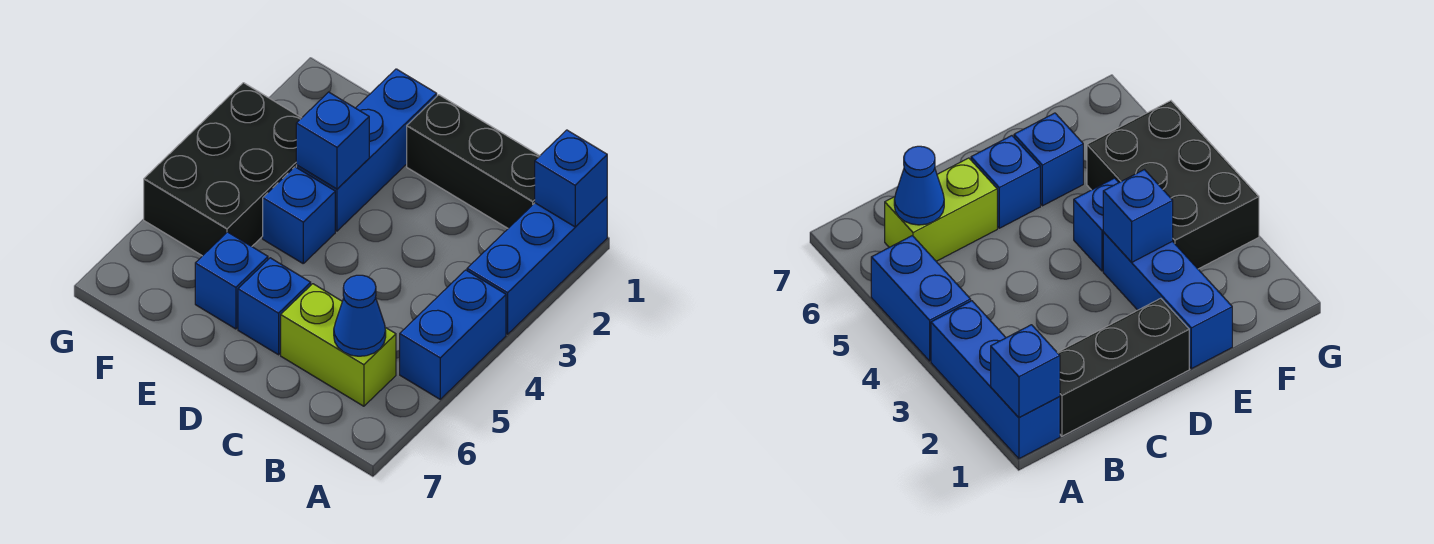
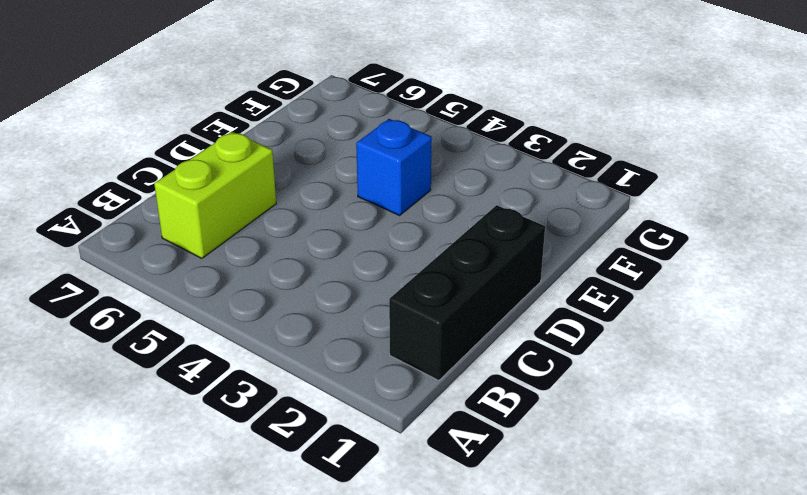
none -> blue brick A1:A3 level 1
none -> blue brick A4:A5 level 1
none -> blue brick D6 level 1

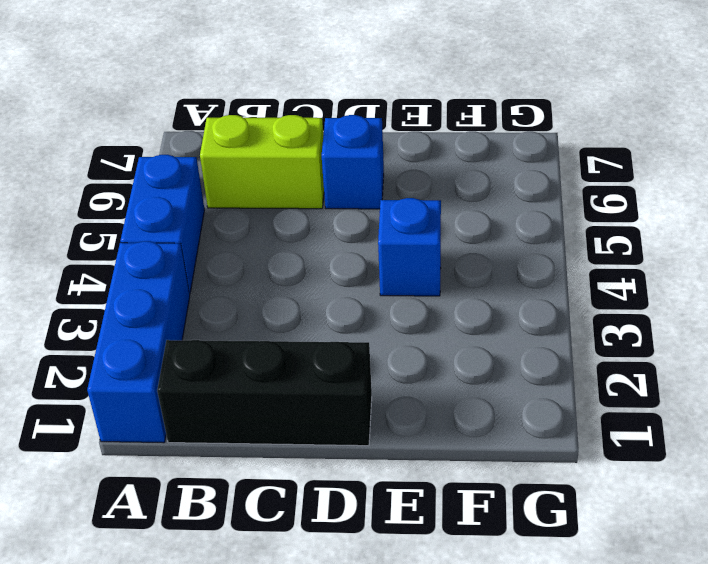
none -> blue brick E1:E3 level 1
none -> blue brick E6 level 1
none -> black brick F3:G5 level 1

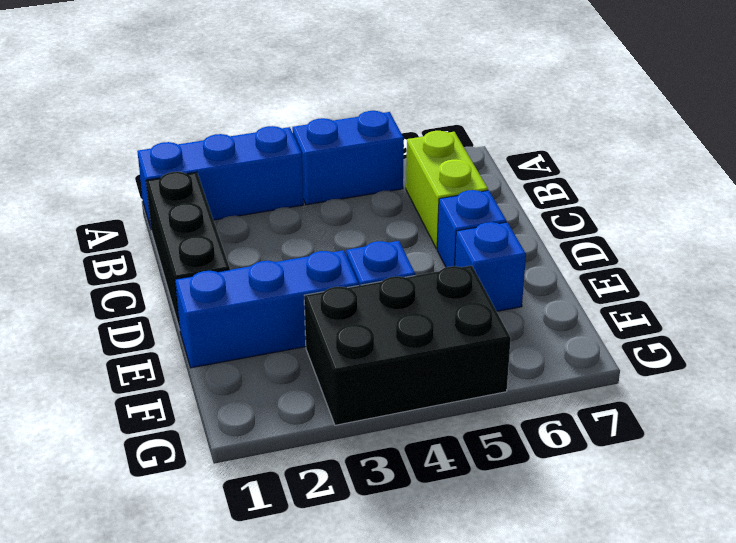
none -> blue brick A1 level 2
none -> blue cone B6 level 2
none -> blue brick E3 level 2

